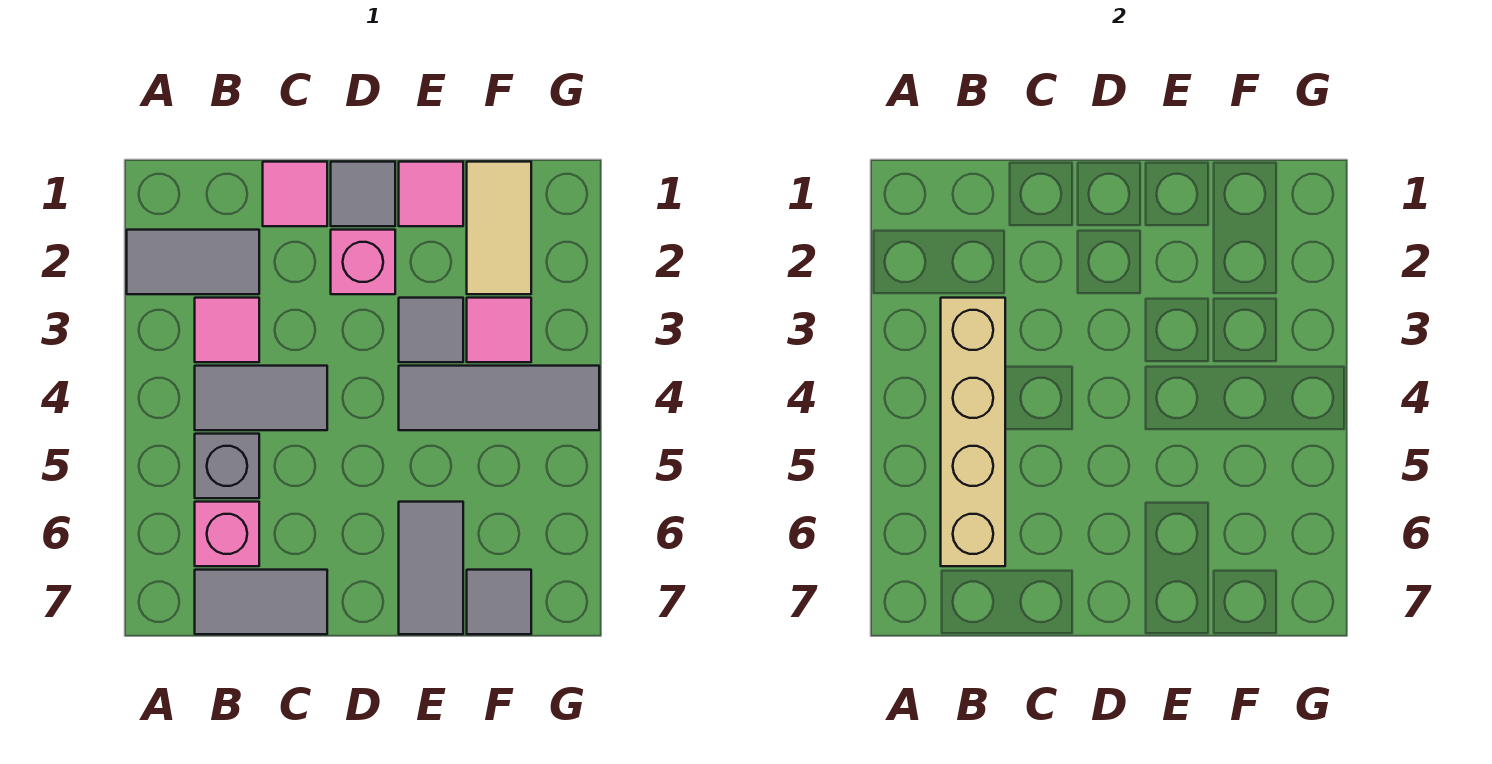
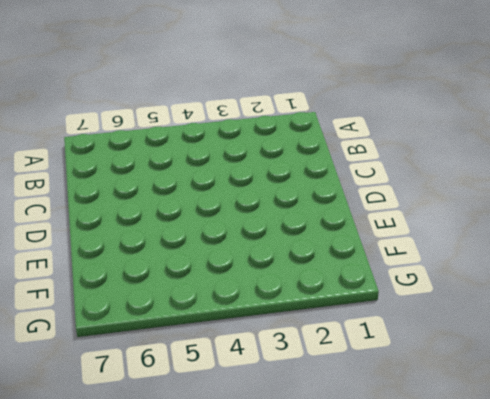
none -> grey tile A2:B2 level 1
none -> pink tile B3 level 1
none -> grey tile B4:C4 level 1

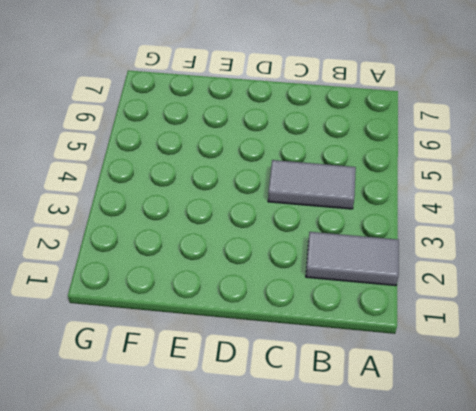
none -> pink tile B3 level 1
none -> grey brick B5 level 1
none -> pink brick B6 level 1

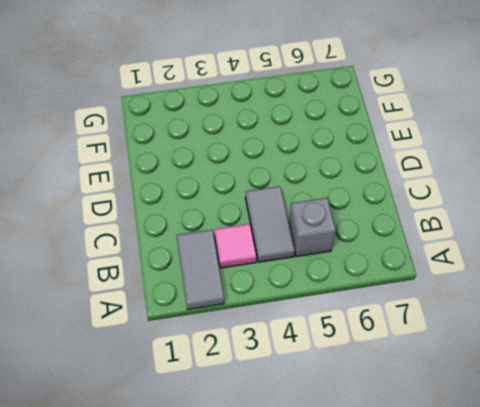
none -> pink brick B6 level 1
none -> grey tile B7:C7 level 1
none -> pink tile C1 level 1

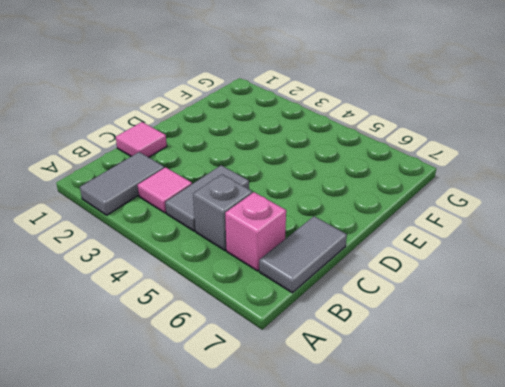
none -> grey tile D1 level 1
none -> pink brick D2 level 1
none -> pink tile E1 level 1

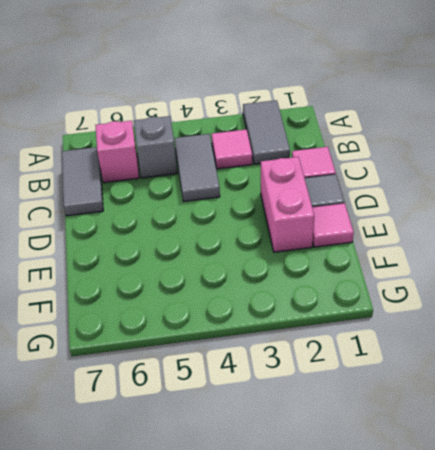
pink brick D2:E2 level 1 -> pink brick D2 level 1
none -> grey tile E3 level 1
none -> grey tile E4:G4 level 1
none -> grey tile E6:E7 level 1

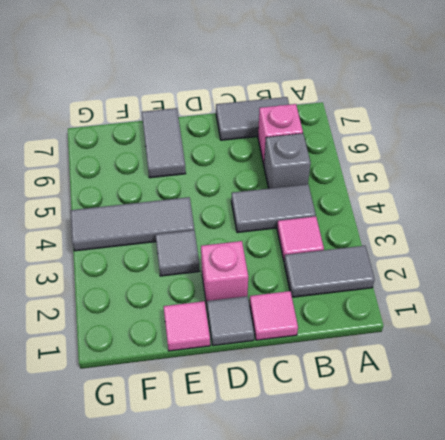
none -> tan tile F1:F2 level 1
none -> pink tile F3 level 1
none -> grey tile F7 level 1

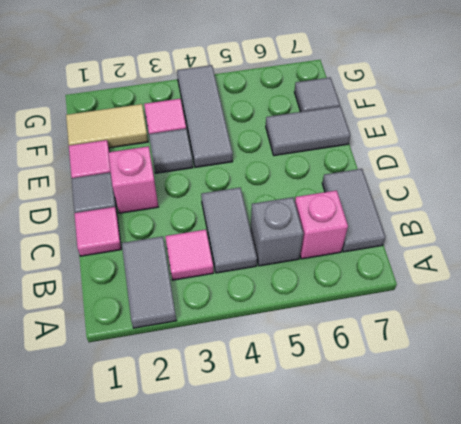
none -> tan brick B3:B6 level 2

